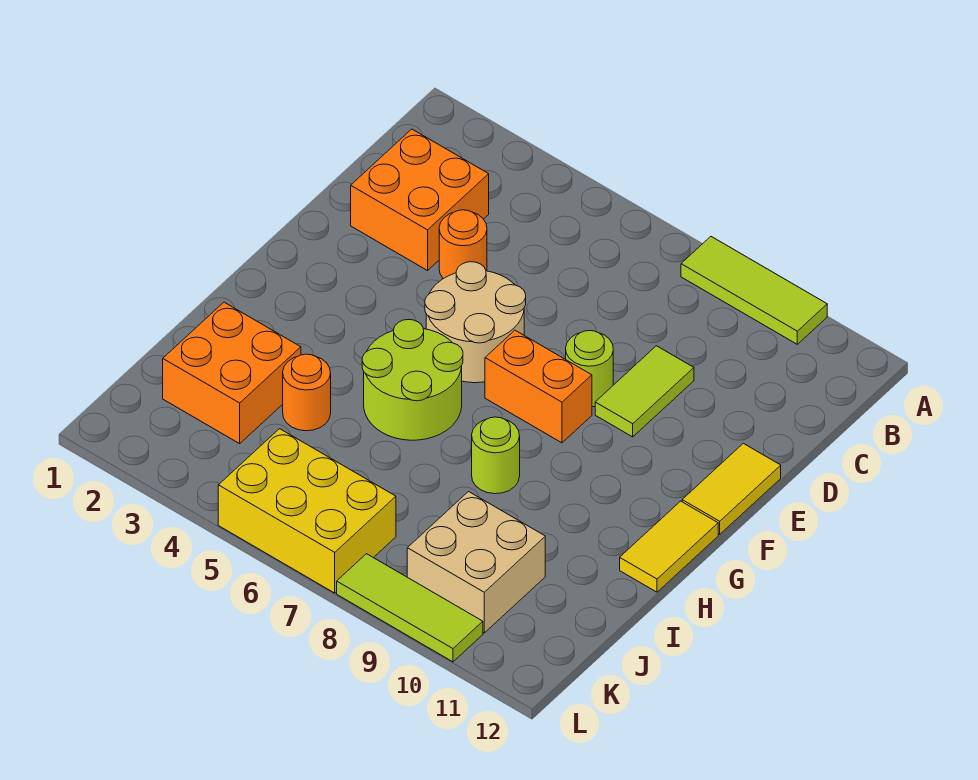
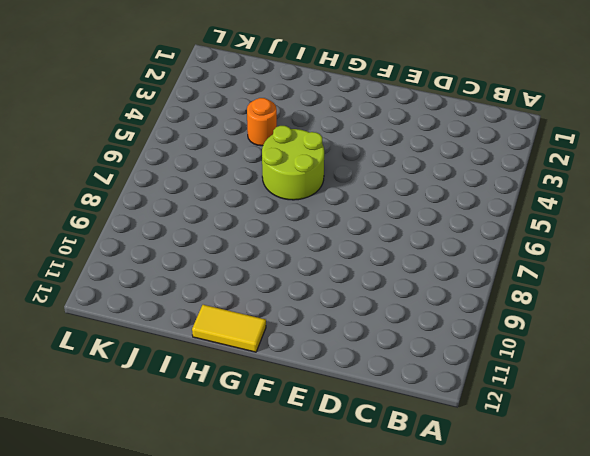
none -> lime tile A8:A10 level 1
none -> orange brick C2:D3 level 1
none -> orange round brick D4 level 1

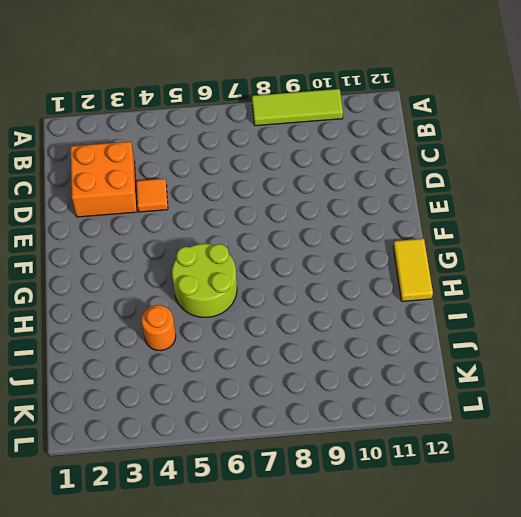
orange tile D4 level 1 -> orange round brick D4 level 1
none -> lime tile D9:E9 level 1
none -> tan round brick E5:F6 level 1
none -> lime round brick E8 level 1

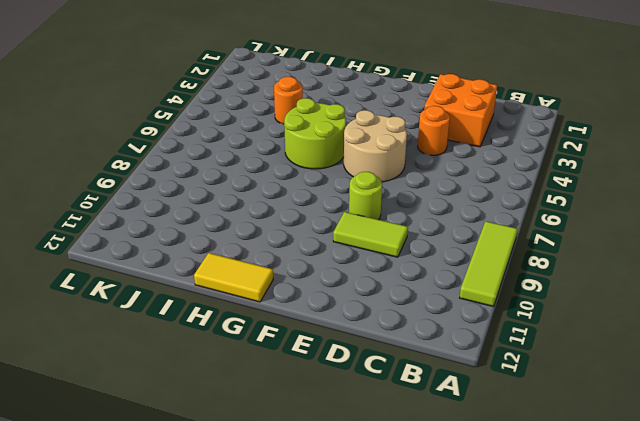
none -> yellow tile E12:F12 level 1
none -> orange brick F7:F8 level 1
none -> lime round brick H8 level 1

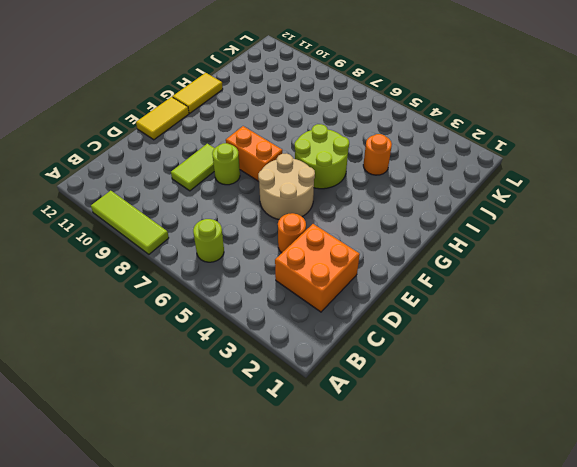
lime round brick B6 level 1 -> lime round brick H8 level 1
none -> orange brick I2:J3 level 1
none -> tan brick J9:K10 level 1
none -> yellow brick K5:L7 level 1

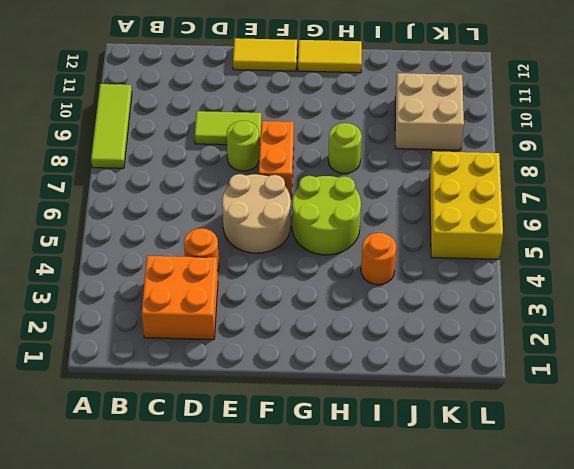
none -> orange brick I2:J3 level 1
none -> lime tile L8:L10 level 1

